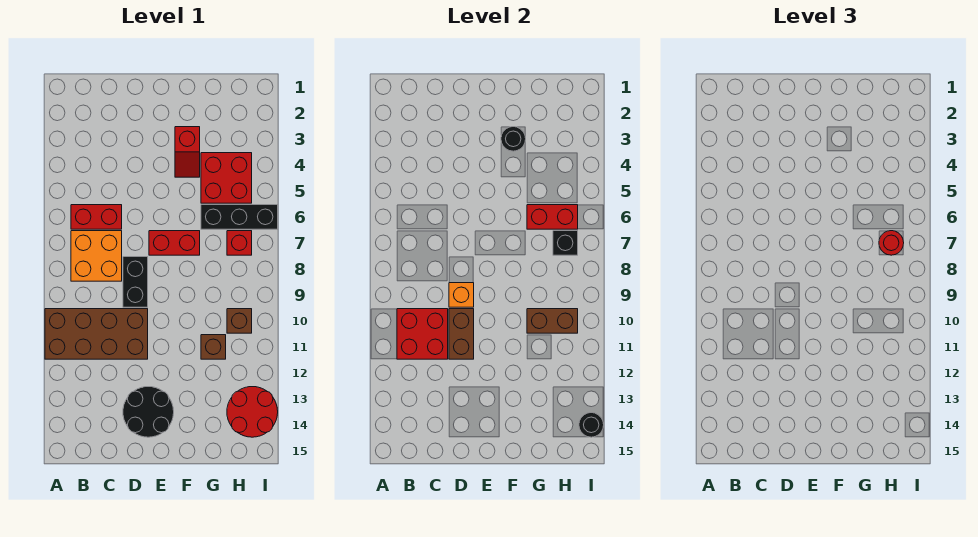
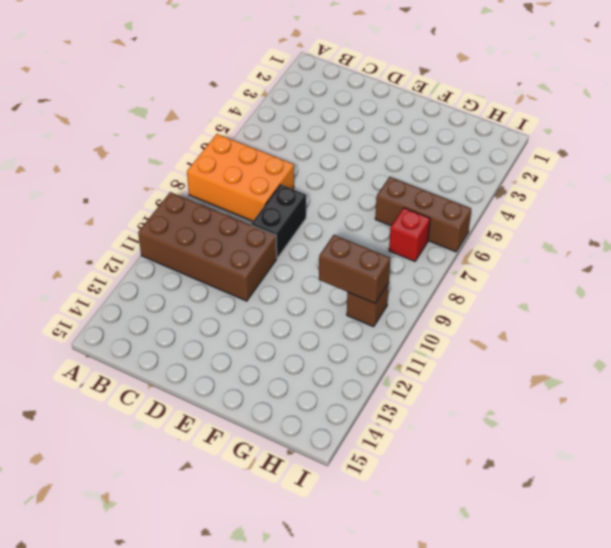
orange brick A7:C8 level 1 -> orange brick B7:C8 level 1
brown brick G6:I6 level 1 -> black brick G6:I6 level 1
none -> red brick B6:C6 level 1
none -> black round brick D13:E14 level 1
none -> red brick E7:F7 level 1

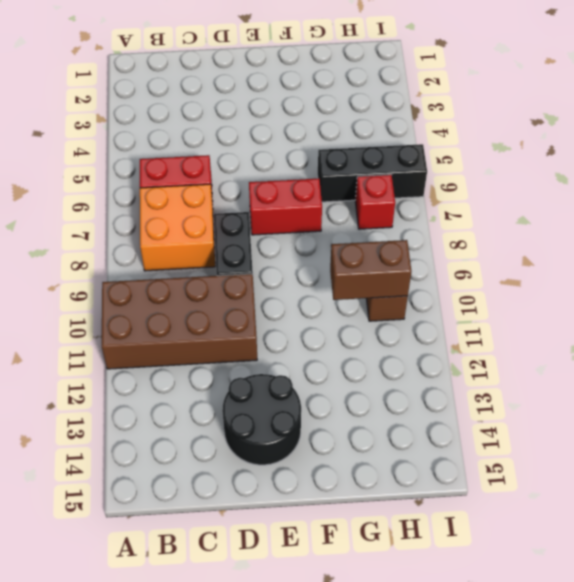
none -> red slope F3:F4 level 1 top 3
none -> red brick G4:H5 level 1
none -> brown brick G11 level 1

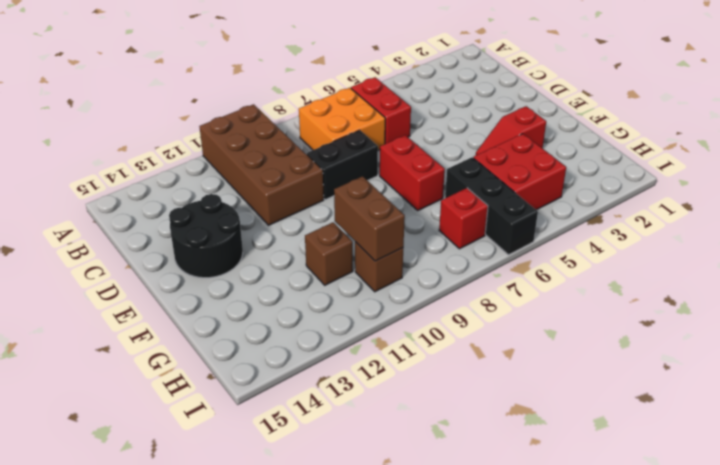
none -> red round brick H13:I14 level 1
none -> red brick B10:C11 level 2
none -> orange brick D9 level 2

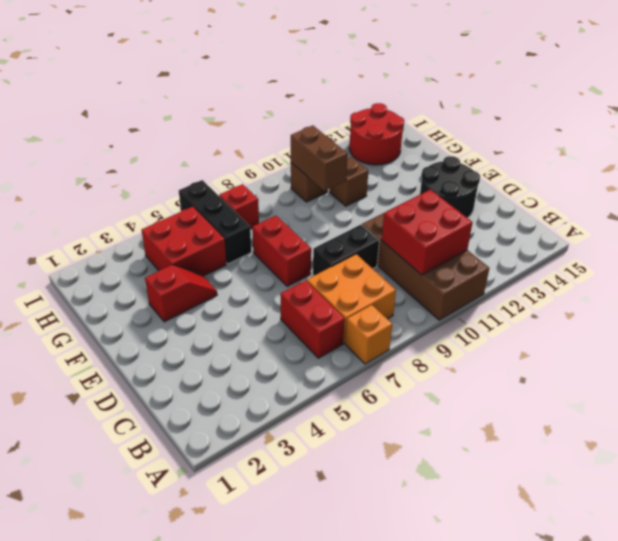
orange brick A7 level 1 -> orange brick D9 level 2
none -> brown brick D10:D11 level 2
none -> black round brick F3 level 2
none -> red brick G6:H6 level 2

